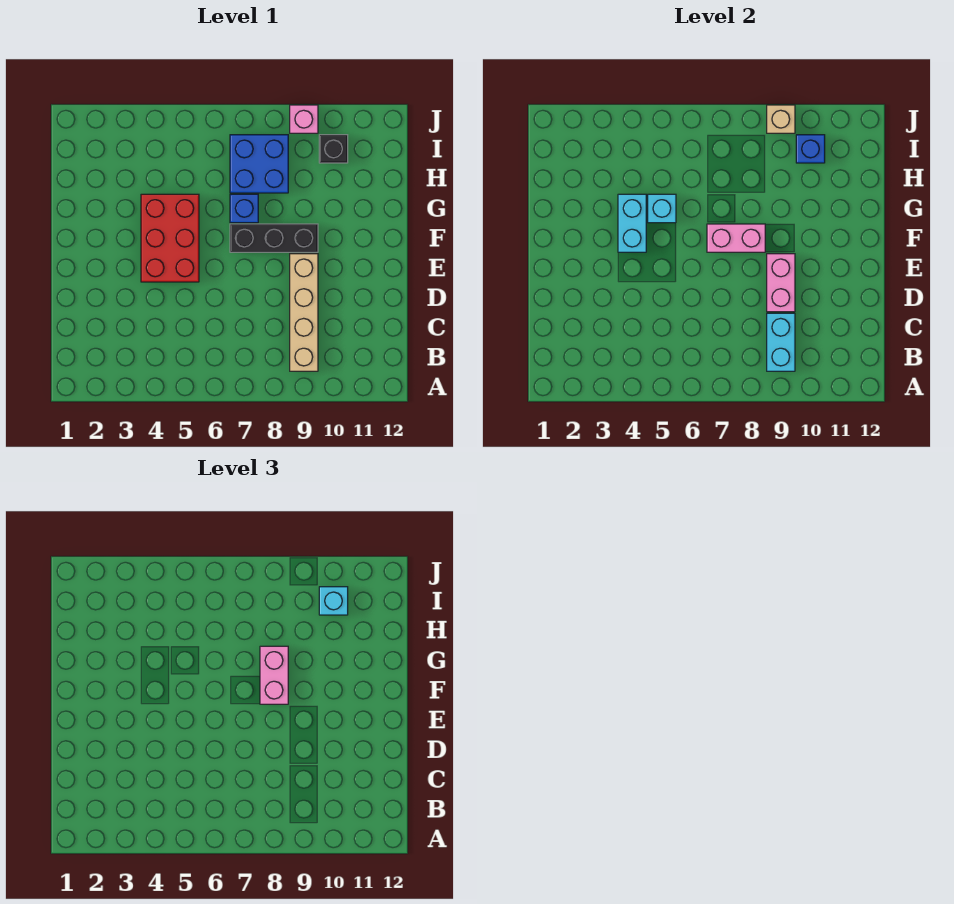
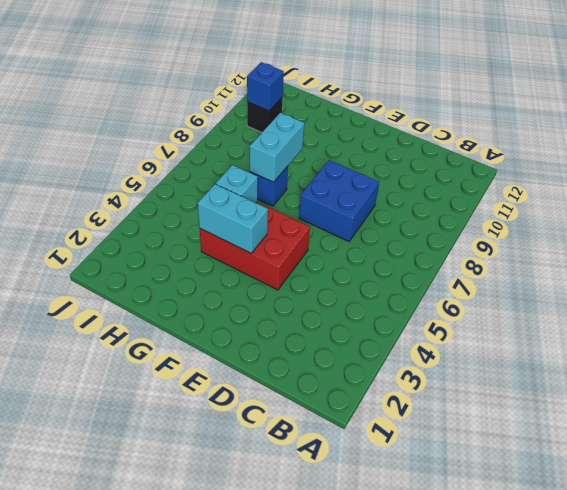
blue brick D7:E8 level 1 -> blue brick H7:I8 level 1
cyan brick G7:G8 level 2 -> cyan brick B9:C9 level 2
none -> tan brick B9:E9 level 1
none -> black brick F7:F9 level 1
none -> pink brick J9 level 1

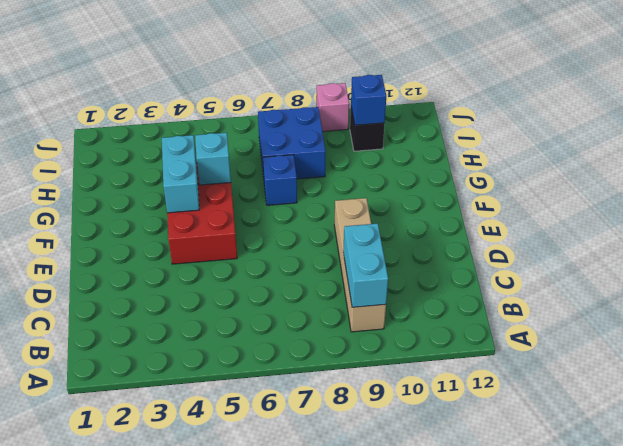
none -> black brick F7:F9 level 1
none -> pink brick D9:E9 level 2
none -> pink brick F7:F8 level 2

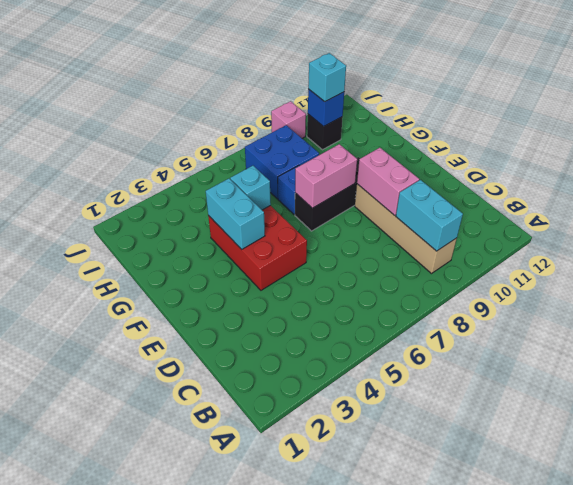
none -> tan brick J9 level 2
none -> pink brick F8:G8 level 3

